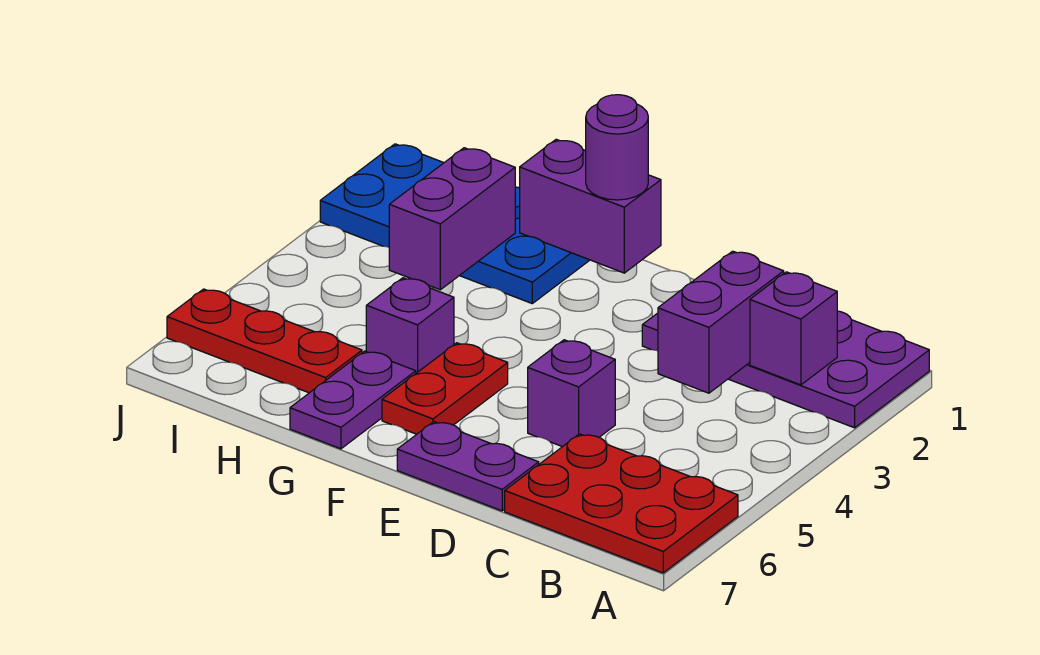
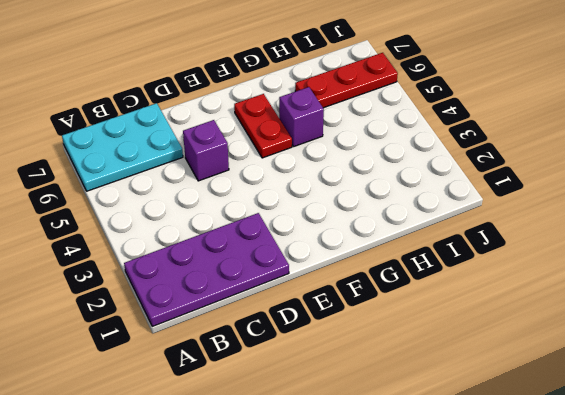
cyan plate A6:C7 level 1 -> red plate A6:C7 level 1
none -> purple plate D7:E7 level 1
none -> blue plate G1:J2 level 1
none -> purple plate G6:G7 level 1

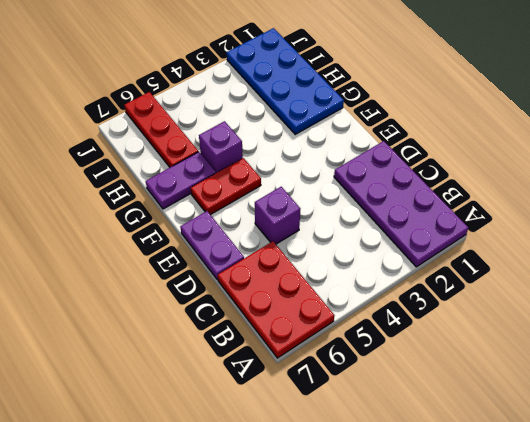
none -> purple brick B2 level 2
none -> purple brick C2:C3 level 2
none -> purple brick F1:G1 level 2

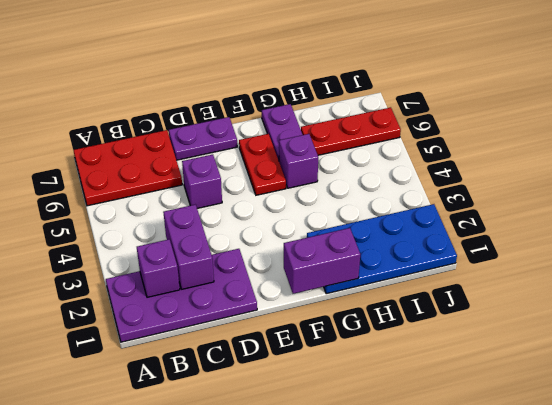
none -> purple brick H2:H3 level 2
none -> purple round brick F1 level 3

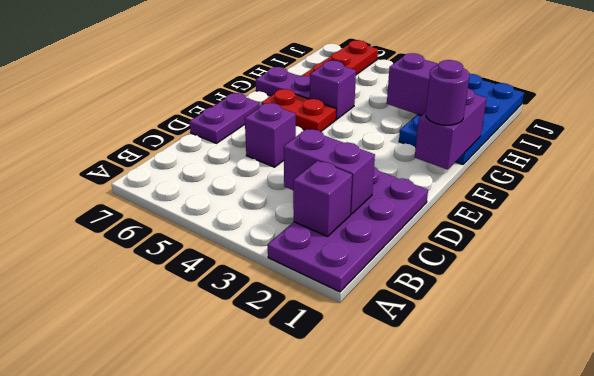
none -> red plate A6:C7 level 1

